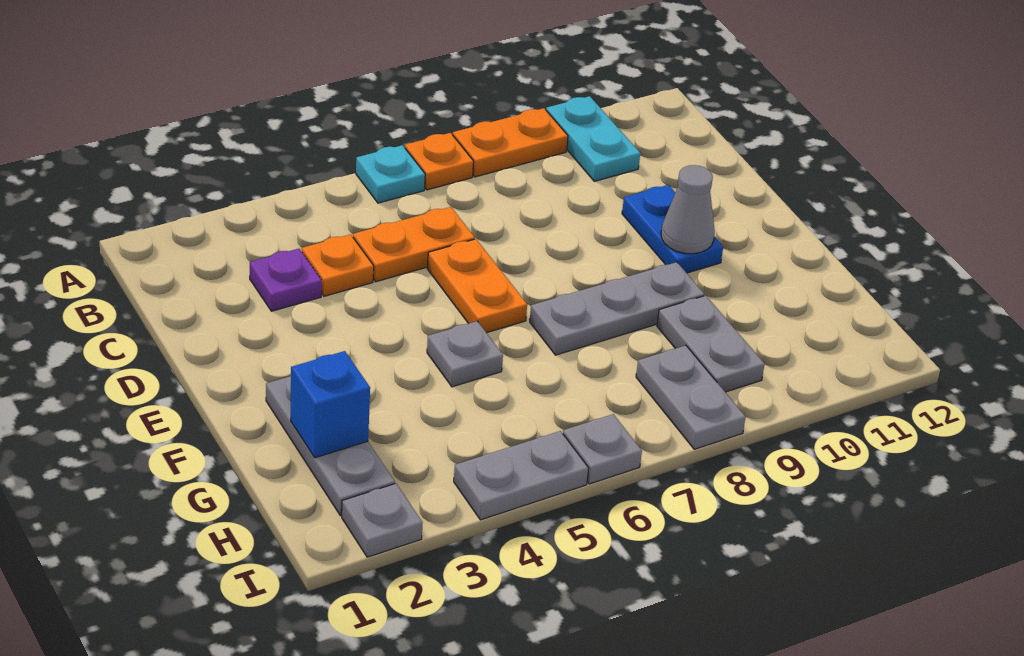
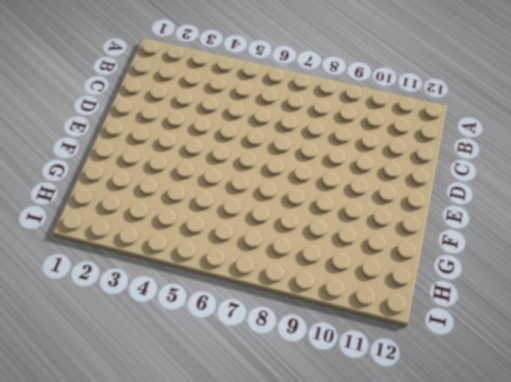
none -> cyan plate A6 level 1
none -> orange plate A7 level 1
none -> orange plate A8:A9 level 1

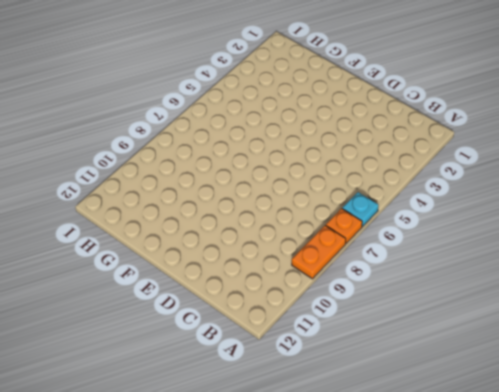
none -> cyan plate A10:B10 level 1
none -> purple plate C3 level 1
none -> orange plate C4 level 1

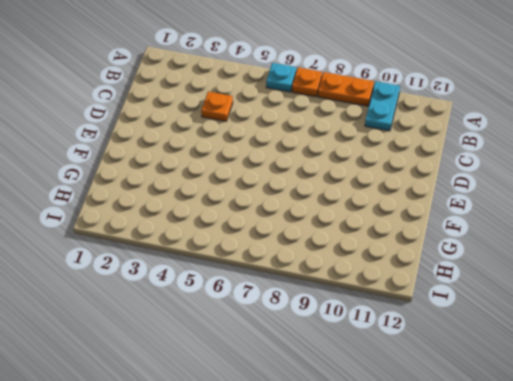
none -> purple plate C3 level 1
none -> orange plate C5:C6 level 1
none -> orange plate D6:E6 level 1

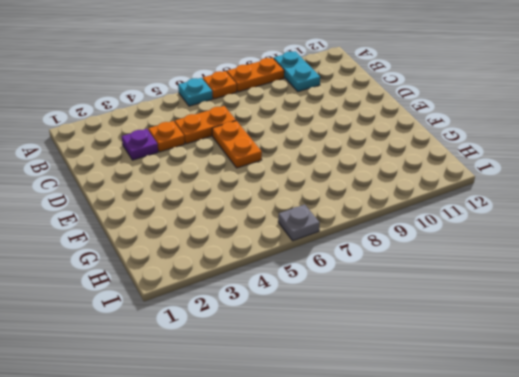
none -> blue plate D10:E10 level 1
none -> grey plate F2:H2 level 1
none -> grey plate F5 level 1

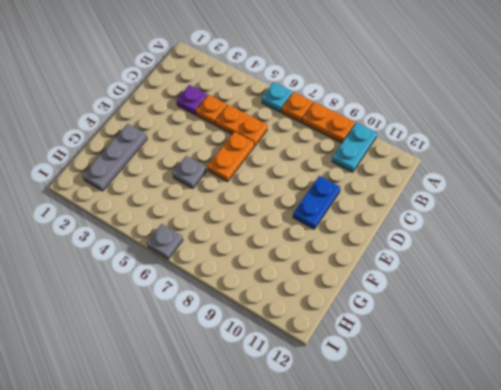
none -> grey plate F7:F9 level 1
none -> grey plate G9:H9 level 1
none -> grey plate H8:I8 level 1

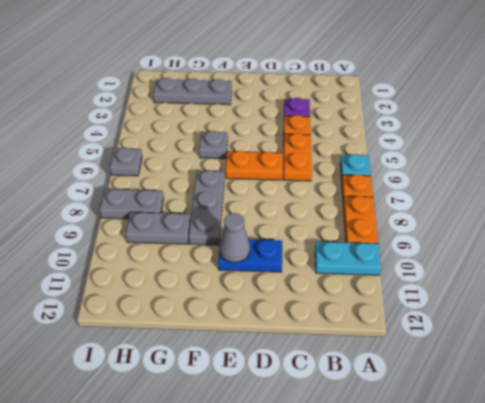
none -> grey plate I2 level 1
none -> grey plate I4:I5 level 1
none -> blue brick G2 level 2

